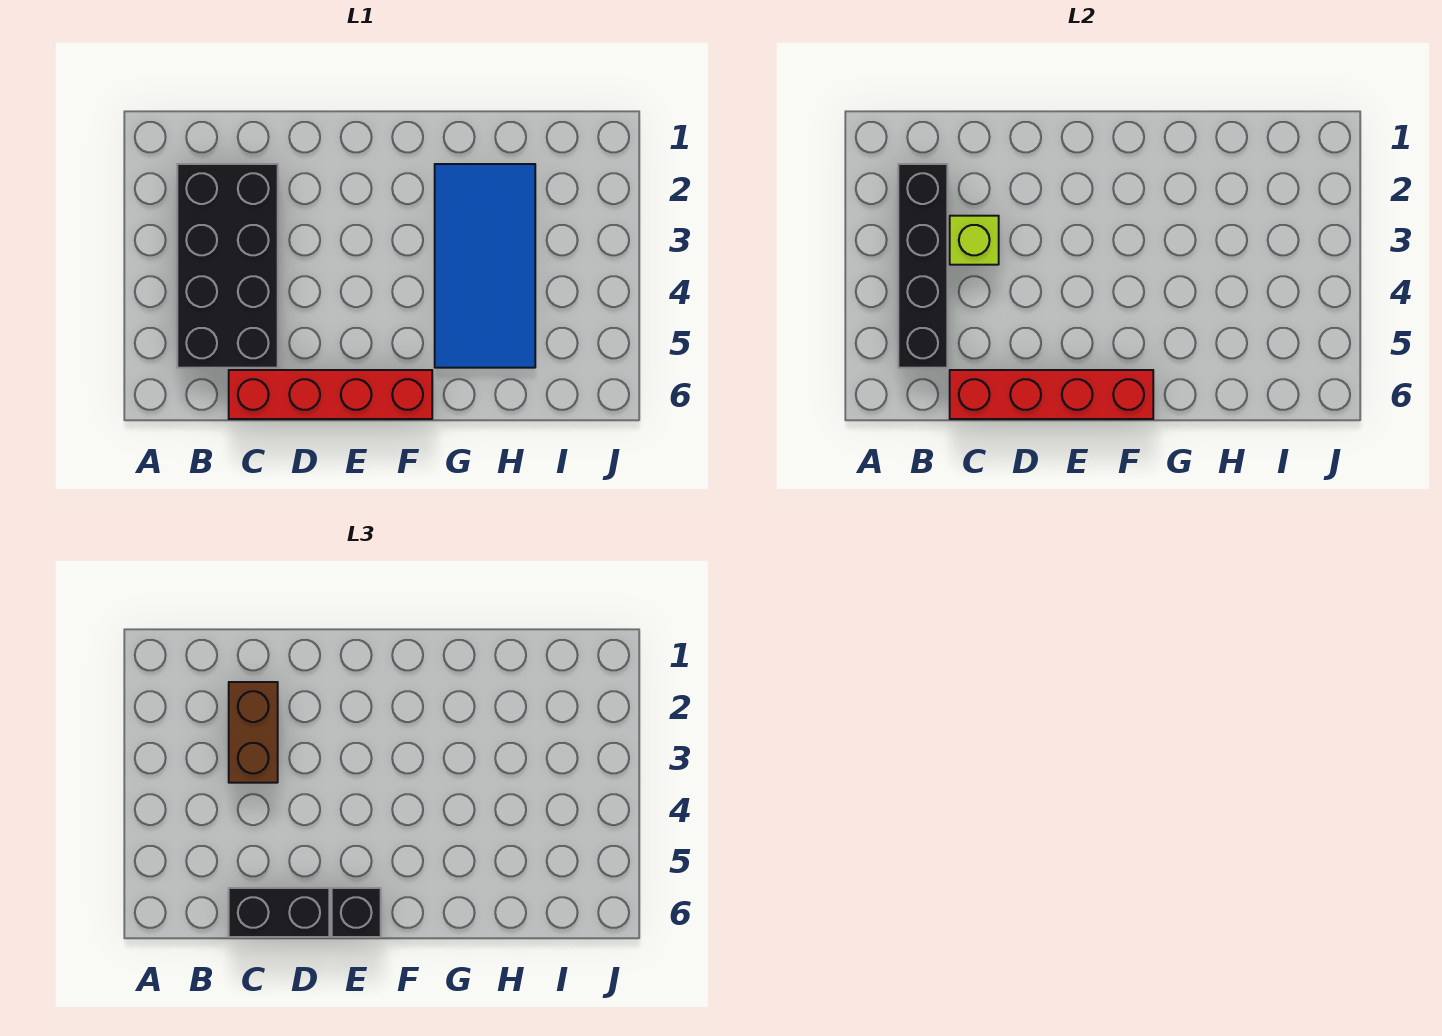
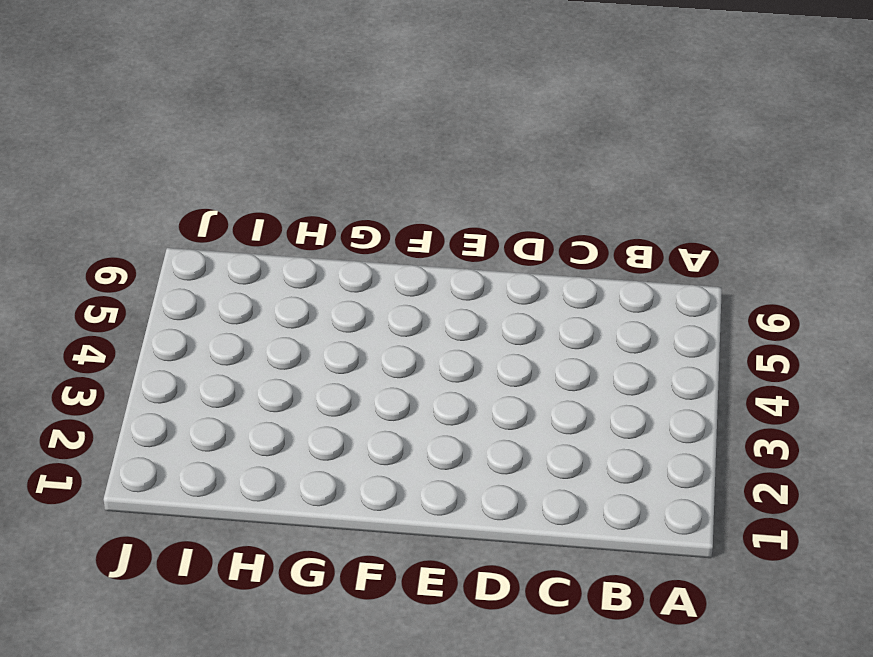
none -> black brick B2:C5 level 1
none -> red brick C6:F6 level 1

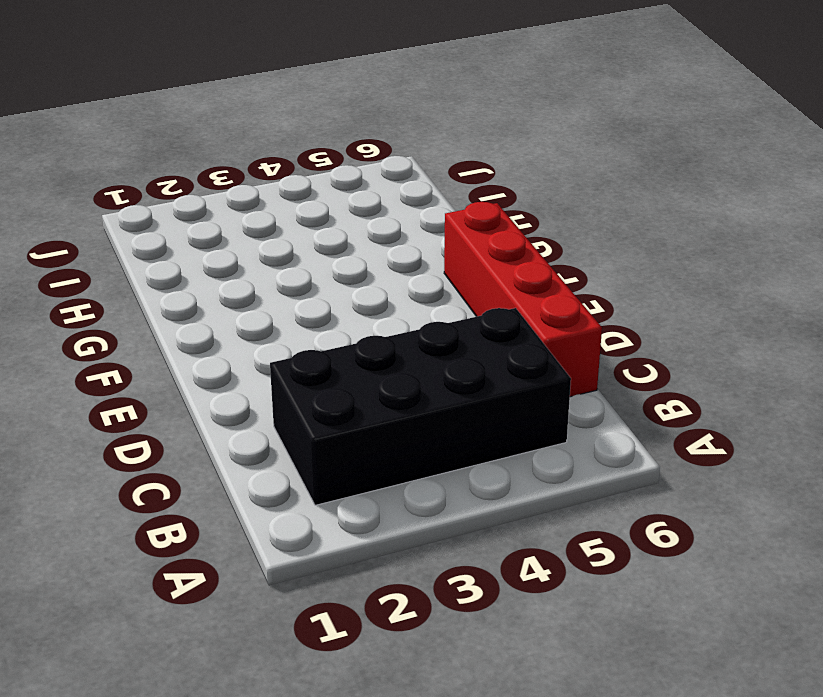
none -> blue tile G2:H5 level 1
none -> black brick B2:B5 level 2

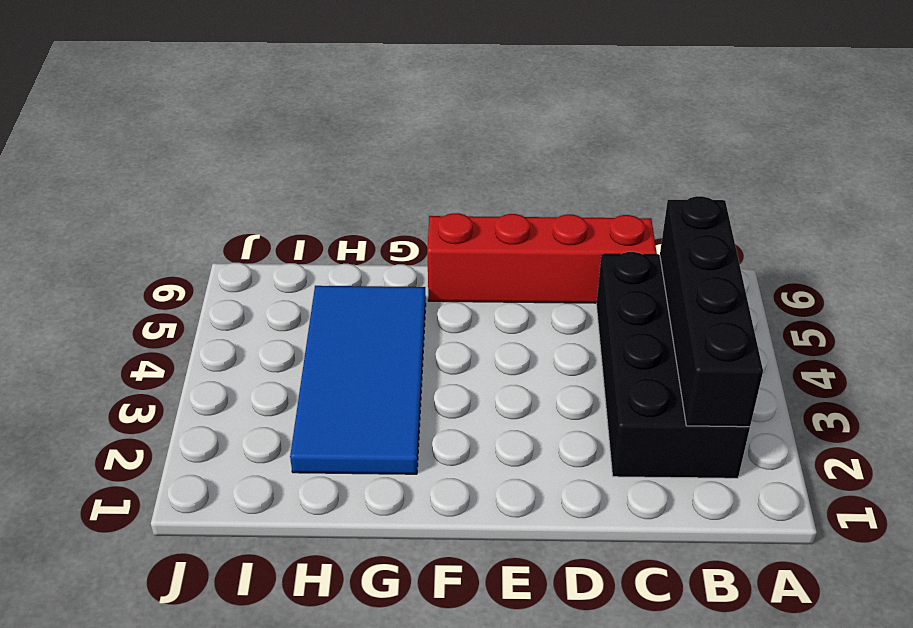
none -> lime brick C3 level 2
none -> red brick C6:F6 level 2

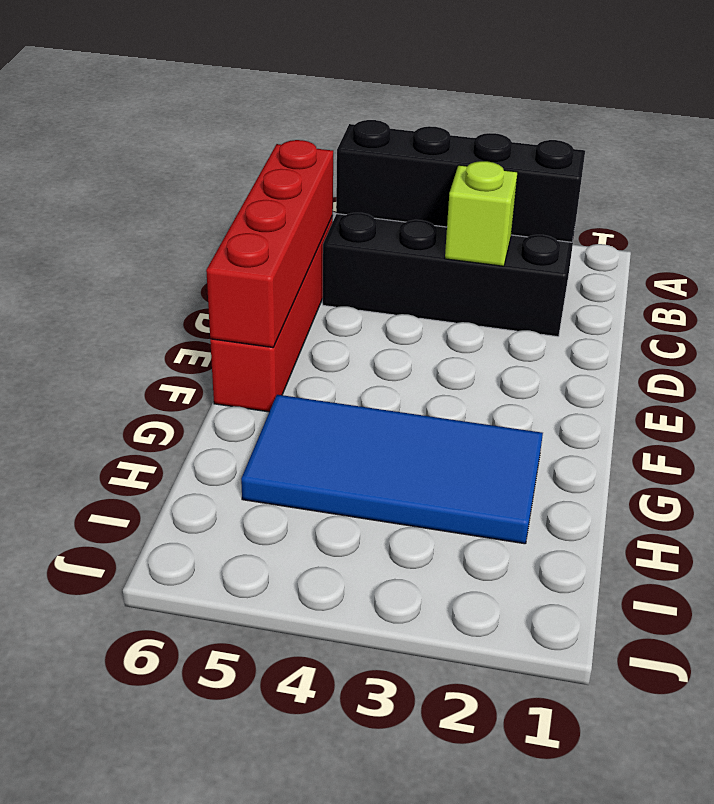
none -> brown brick C2:C3 level 3
none -> black brick C6:D6 level 3

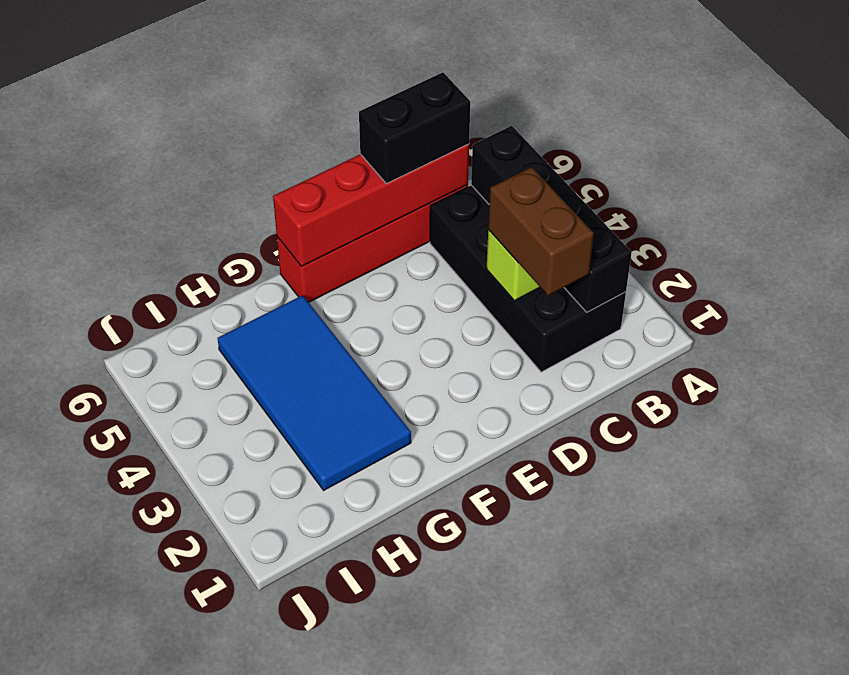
none -> black brick E6 level 3

